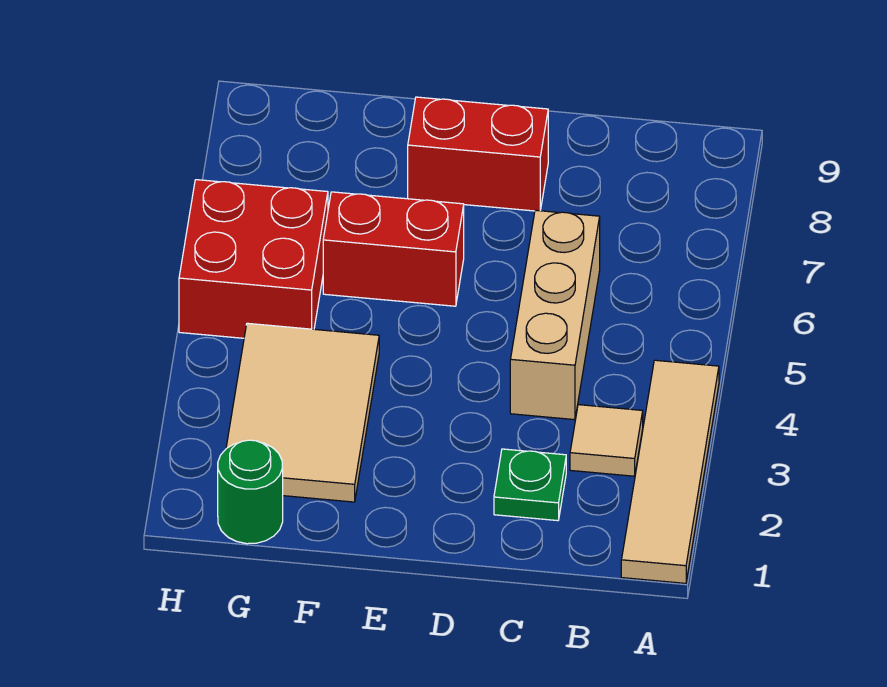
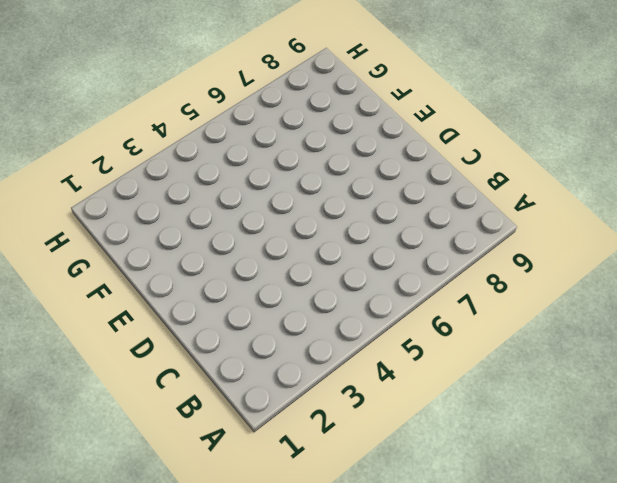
none -> tan tile A1:A4 level 1
none -> tan tile B3 level 1

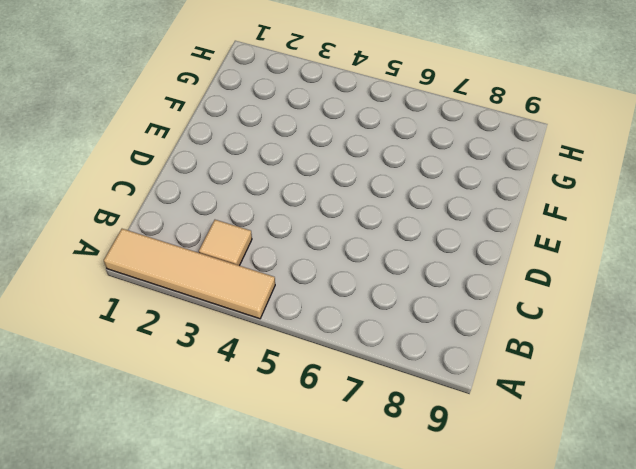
none -> green plate C2 level 1
none -> tan brick C4:C6 level 1

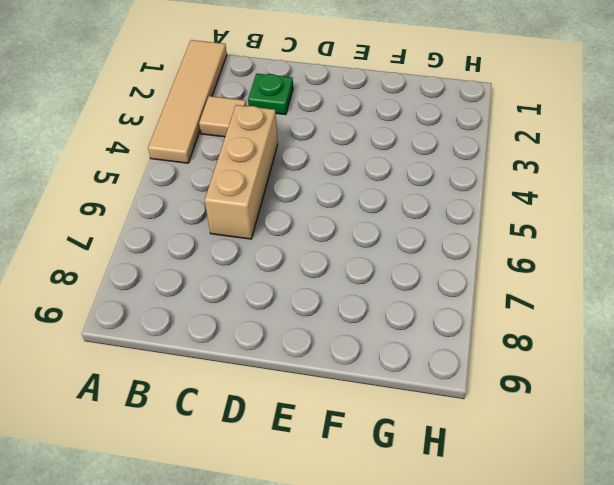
none -> red brick D8:E8 level 1
none -> red brick E6:F6 level 1

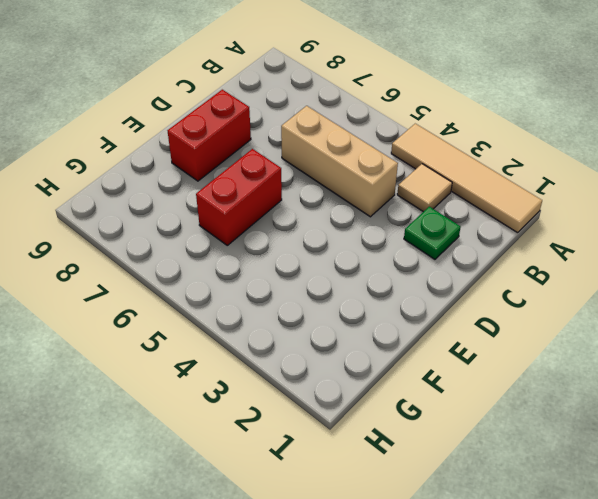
none -> tan tile F2:G4 level 1
none -> green round brick G1 level 1

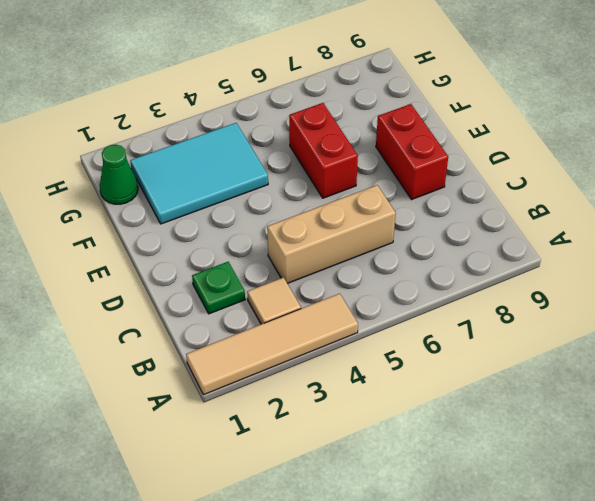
cyan tile F2:G4 level 1 -> tan tile F2:G4 level 1
green cone G1 level 1 -> green round brick G1 level 1
none -> red brick G5:H6 level 1

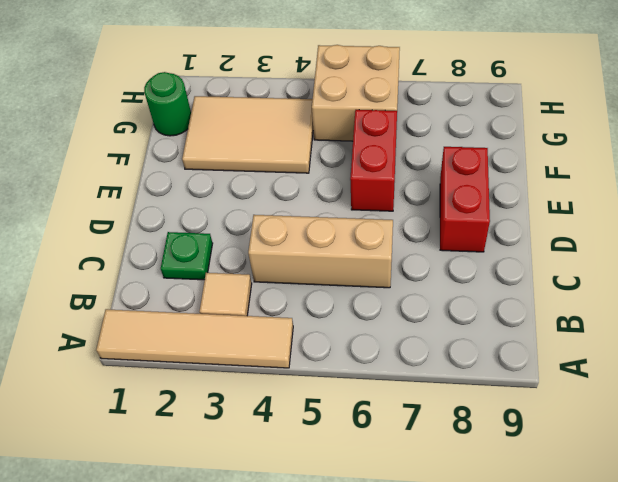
tan brick G5:H6 level 1 -> red brick G5:H6 level 1

